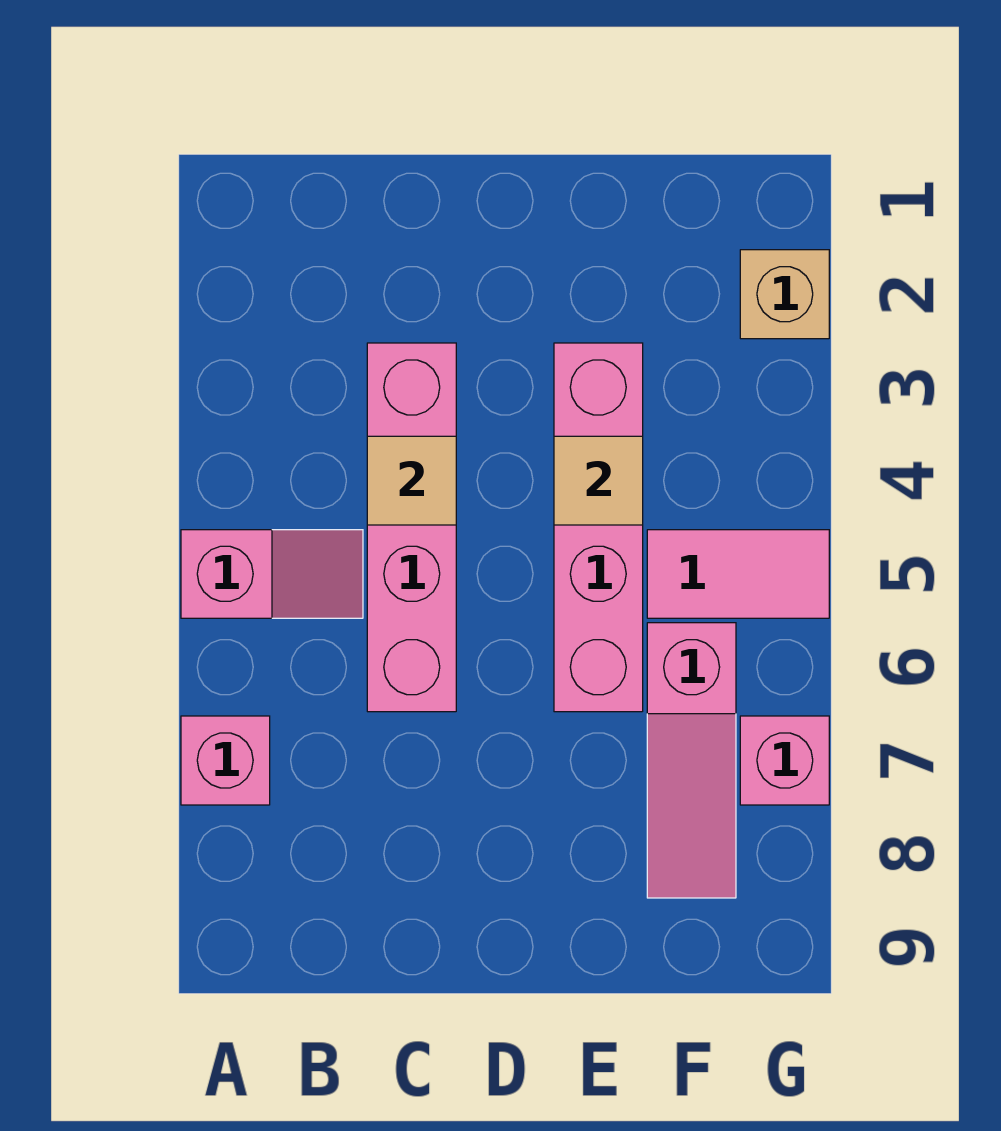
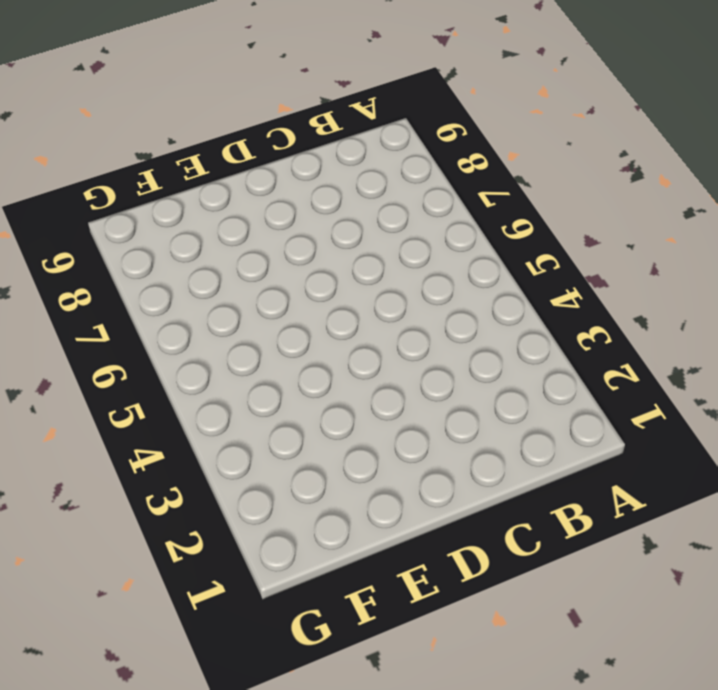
none -> pink slope A5:B5 level 1 top A
none -> pink brick A7 level 1

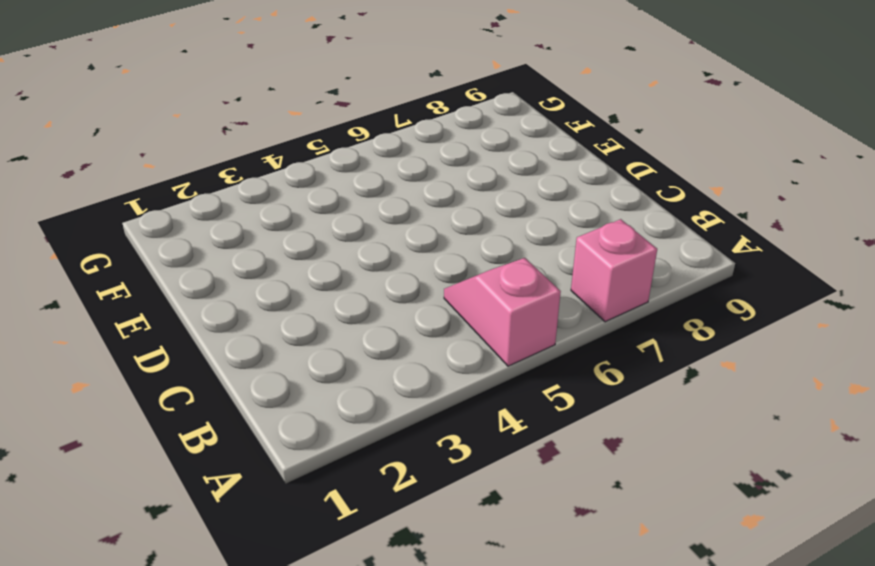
none -> pink brick C3:C6 level 1
none -> pink brick E3:E6 level 1

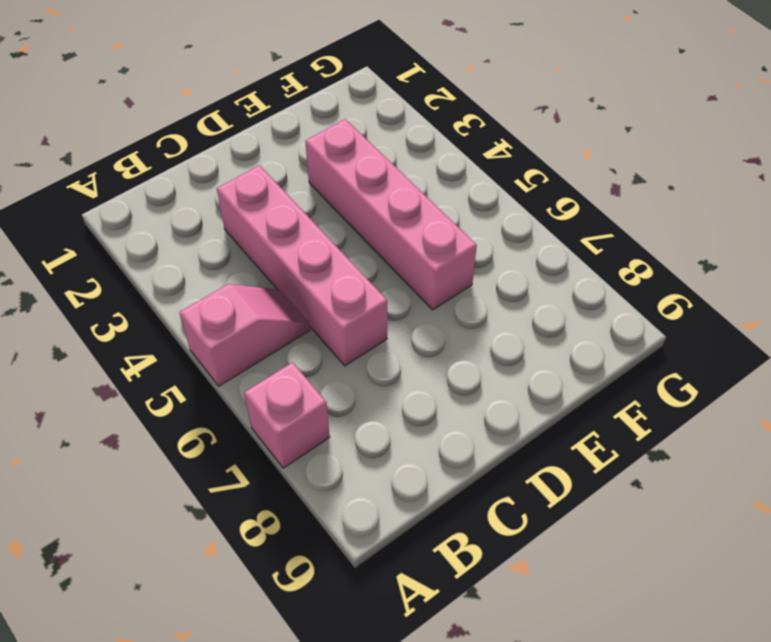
none -> pink tile F5:G5 level 1
none -> pink slope F6:F8 level 1 top 6

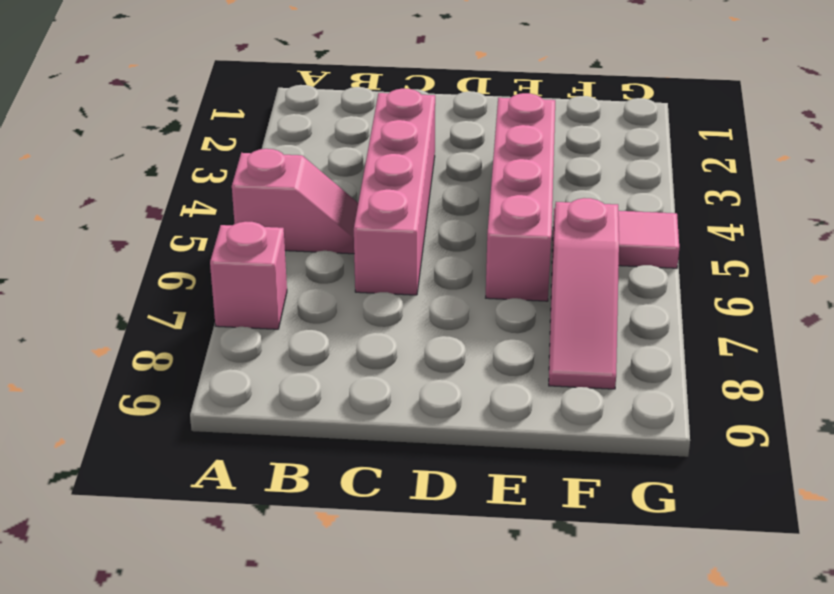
none -> tan brick G2 level 1
none -> pink brick G7 level 1

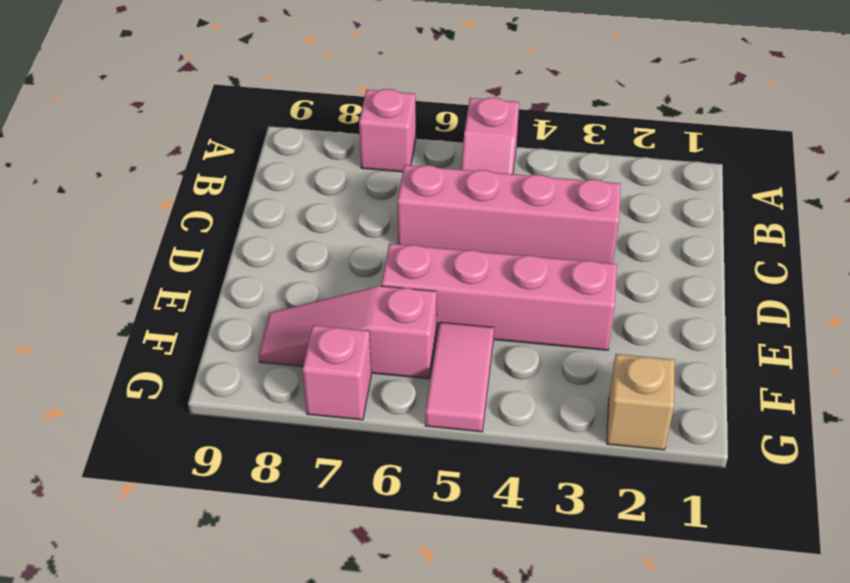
none -> tan tile C4 level 2
none -> tan tile E4 level 2

